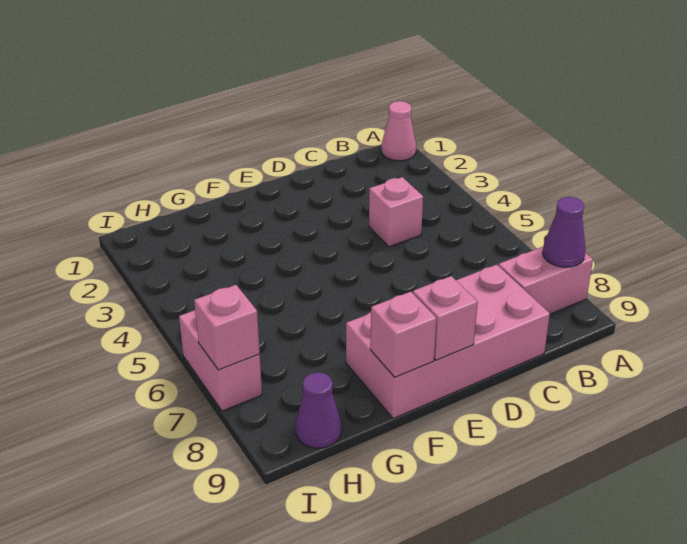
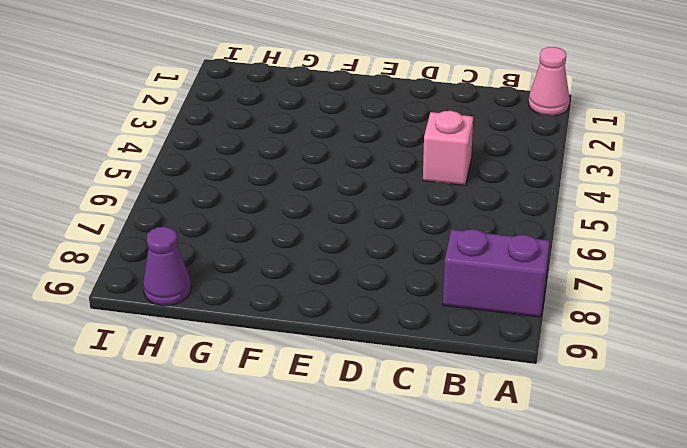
purple brick A8:B8 level 1 -> pink brick A8:B8 level 1
none -> pink brick C8:F9 level 1
none -> pink brick I6:I7 level 1

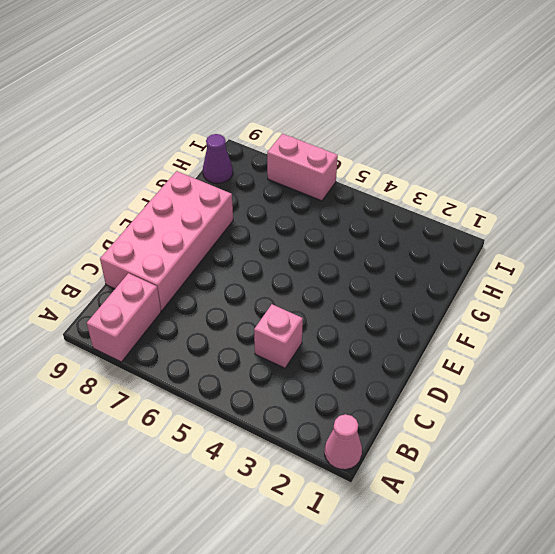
none -> purple cone A8 level 2
none -> pink brick E9 level 2

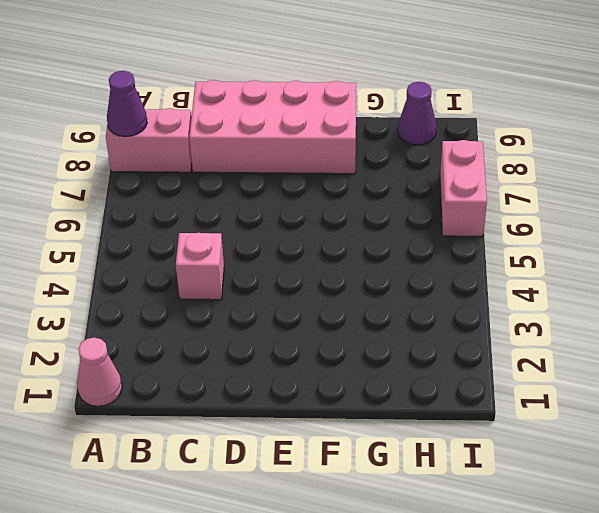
none -> pink brick E9 level 2
none -> pink brick F9 level 2

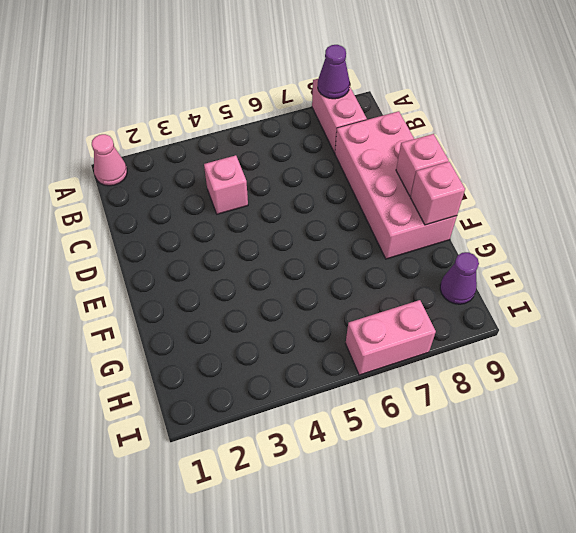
none -> pink brick I7 level 2

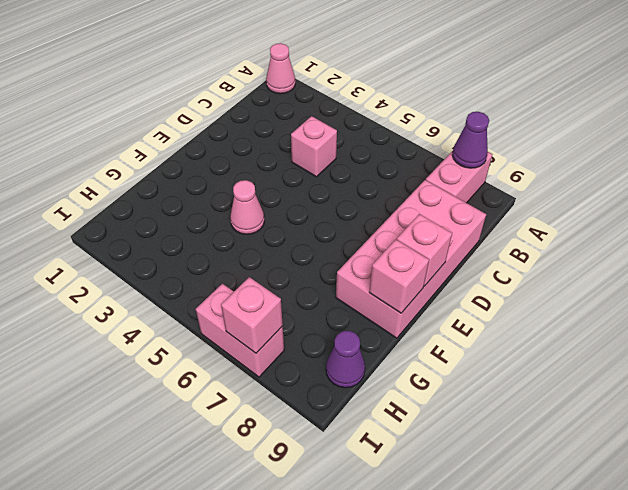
pink cone F4 level 1 -> none

